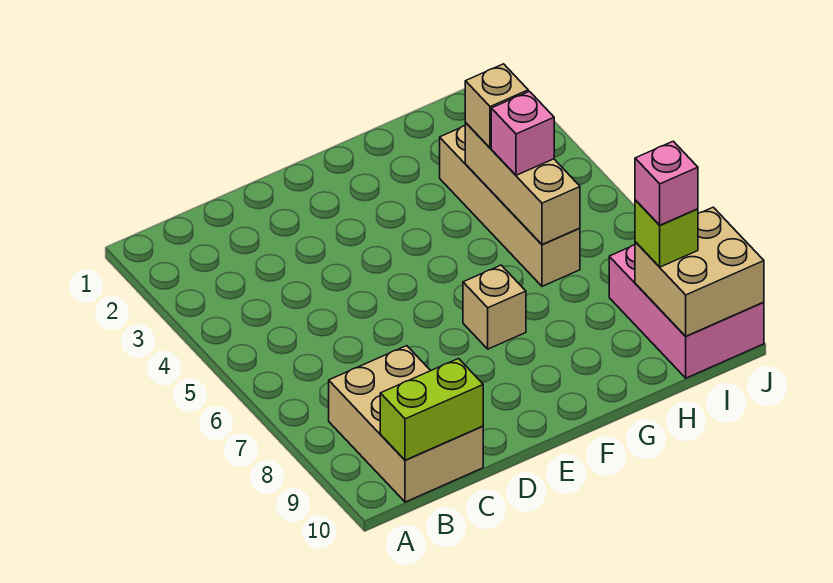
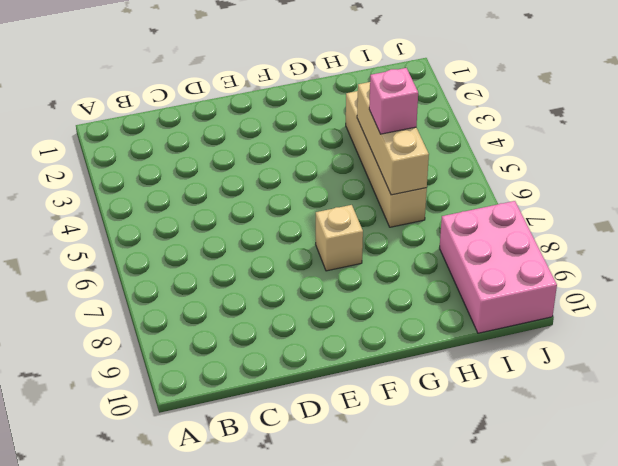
none -> tan brick B8:C10 level 1
none -> lime brick B10:C10 level 2

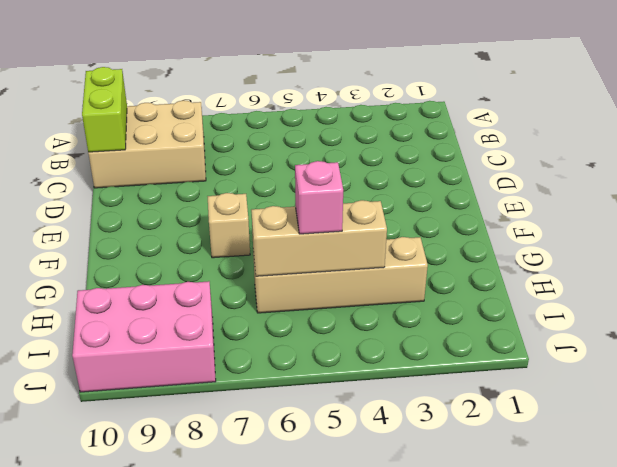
none -> tan brick I9:J10 level 2
none -> tan brick H4 level 3

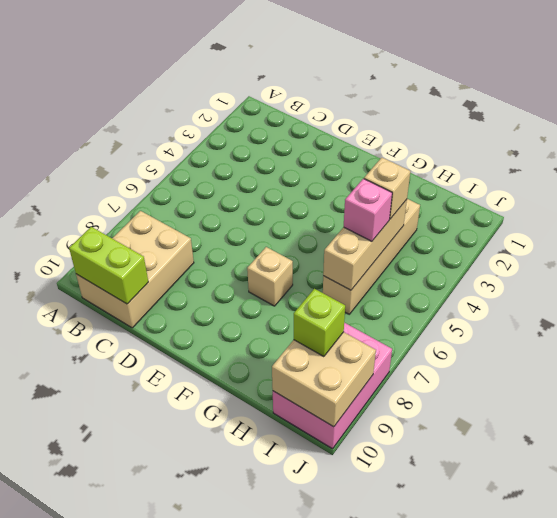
none -> pink brick I9 level 4

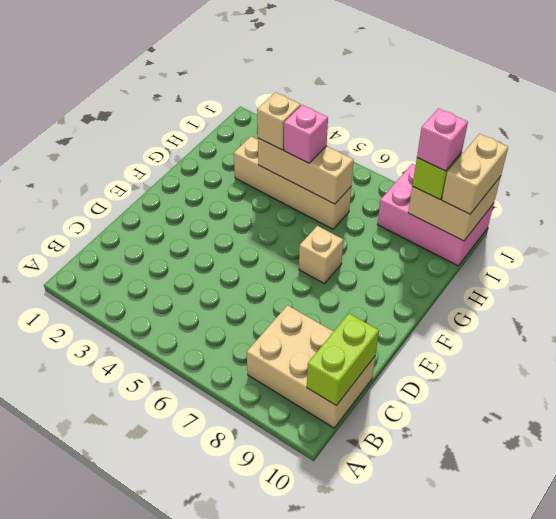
tan brick I10:J10 level 3 -> none

